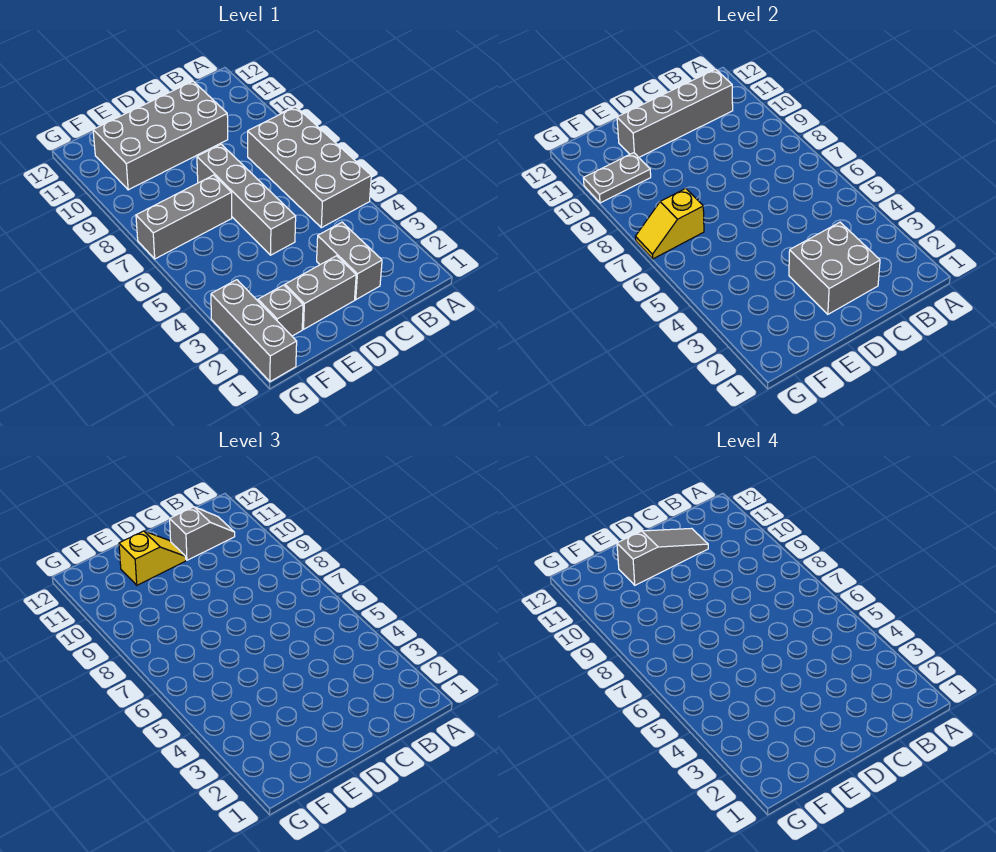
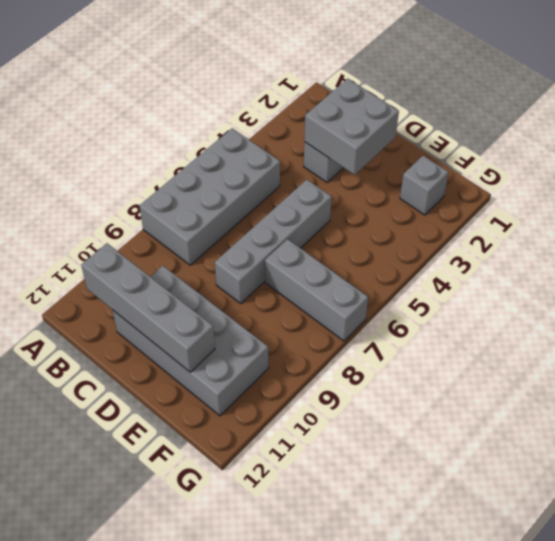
none -> grey brick D2:E2 level 1
none -> grey brick G1:G3 level 1
none -> yellow slope F7:G7 level 2 top F

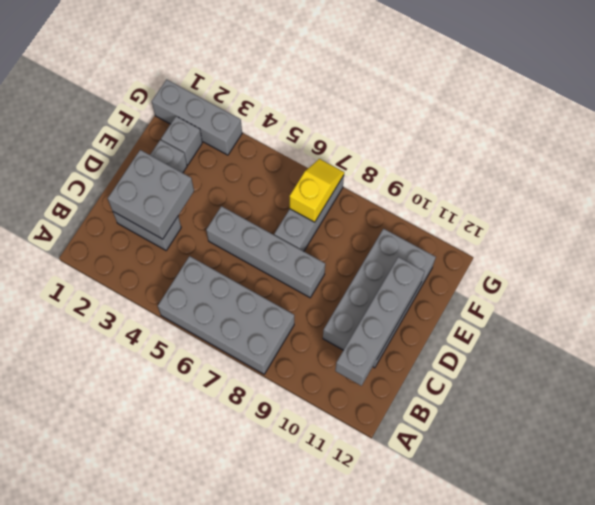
none -> grey plate F10:G10 level 2
none -> grey slope B11:C11 level 3 top C
none -> yellow slope D11:E11 level 3 top E

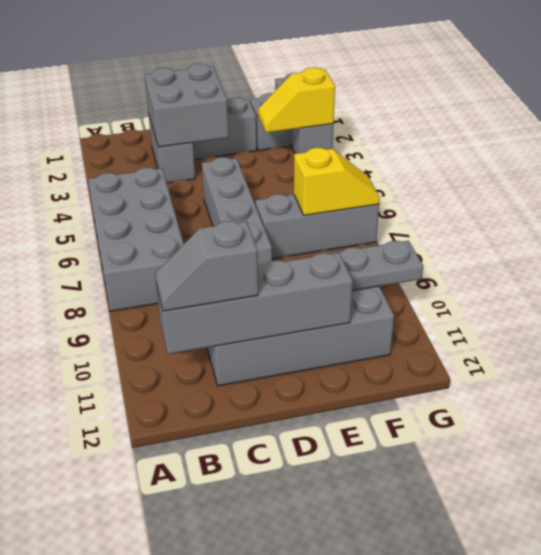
yellow slope F3:G3 level 2 top G -> yellow slope D11:E11 level 3 top E
none -> grey slope C11:E11 level 4 top E

